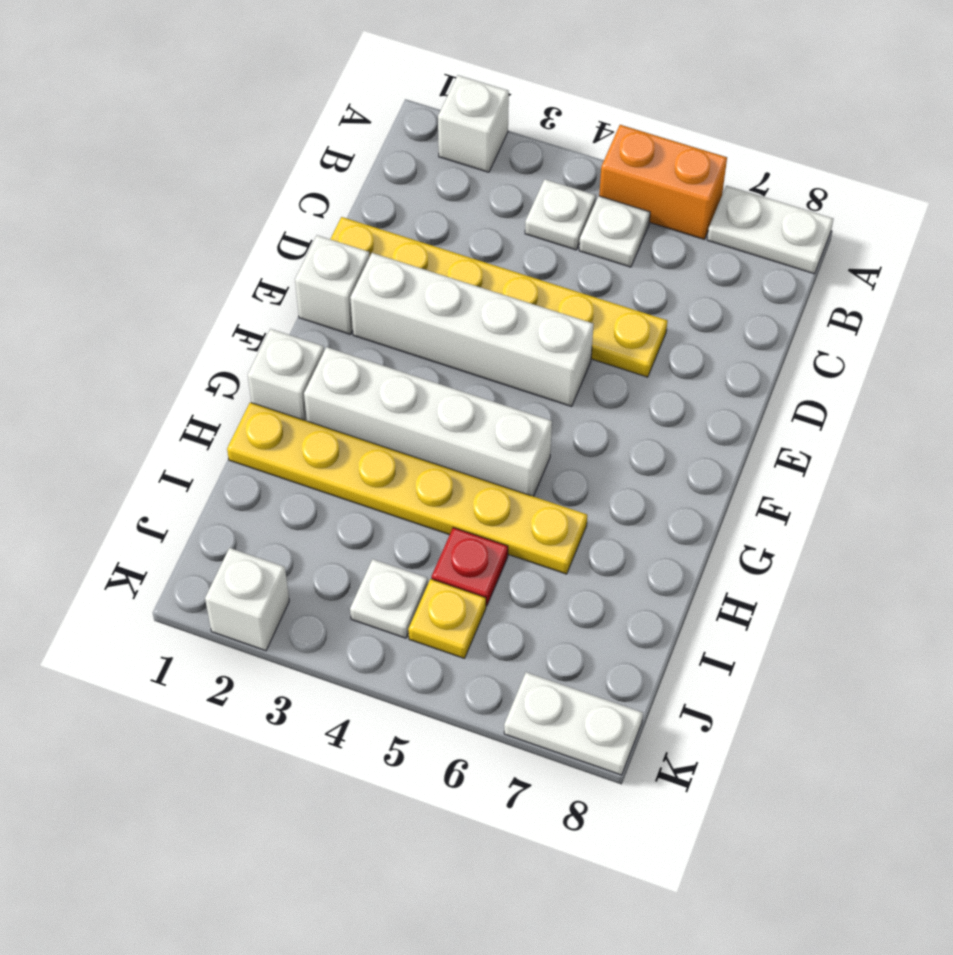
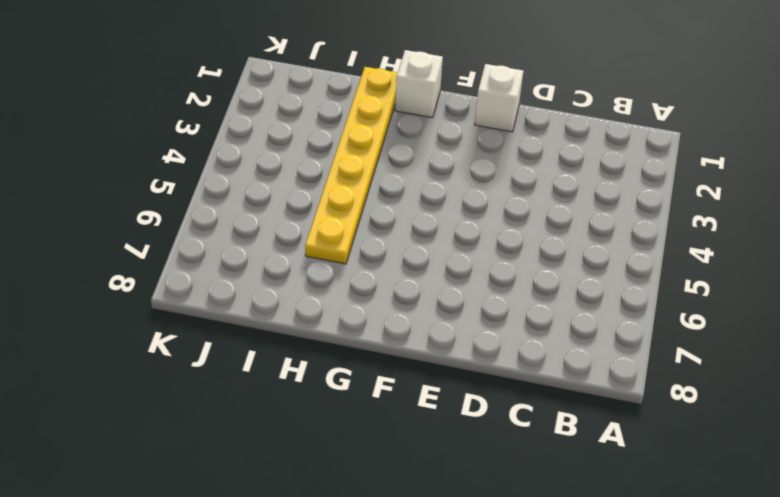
none -> white brick A2 level 1
none -> orange brick A5:A6 level 1
none -> white plate A7:A8 level 1

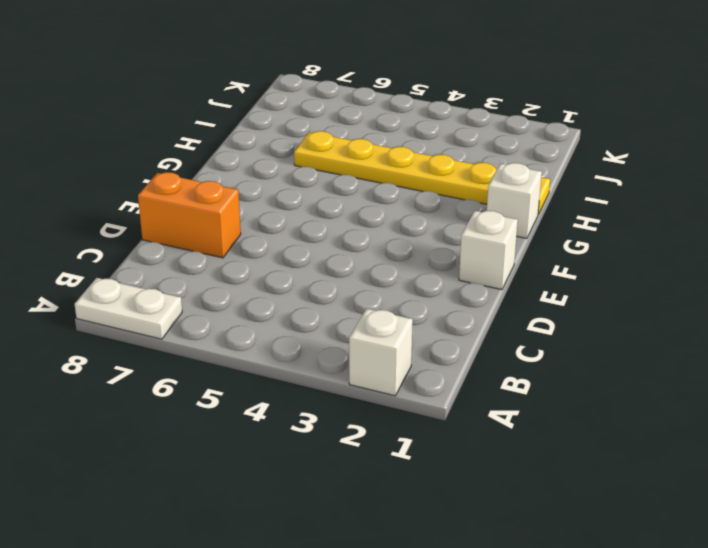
orange brick D7:D8 level 1 -> orange brick A5:A6 level 1
none -> white plate B4 level 1
none -> white plate B5 level 1
none -> yellow plate D1:D6 level 1

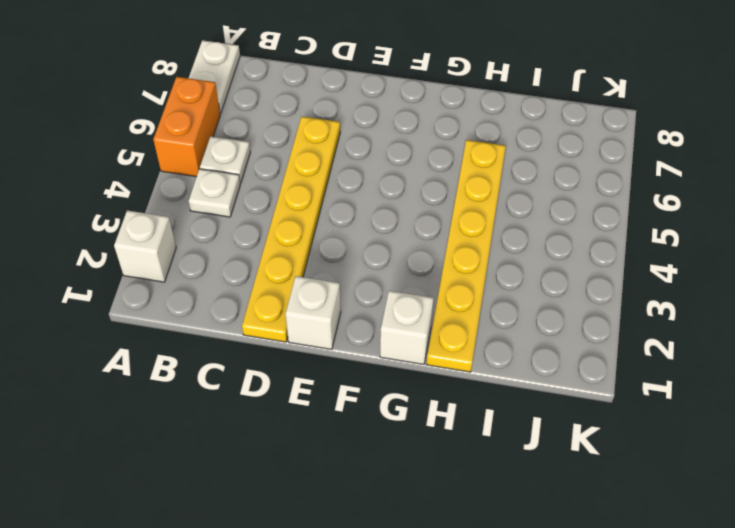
none -> white brick E2:E5 level 1
none -> white brick G2:G5 level 1
none -> red plate I5 level 1

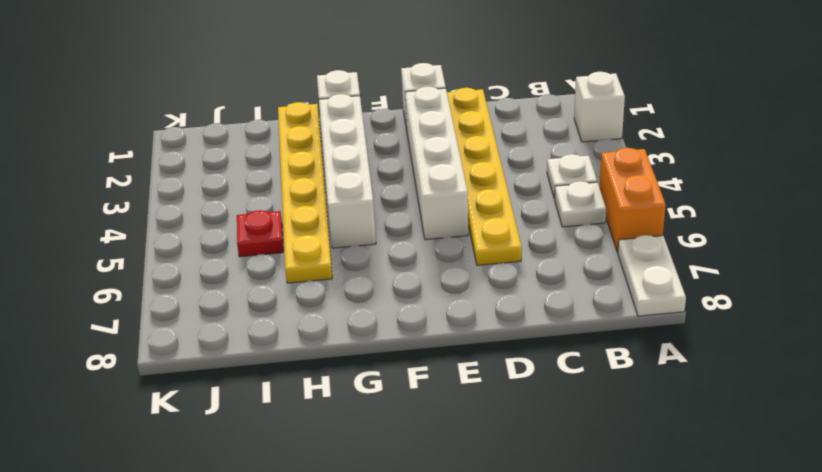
none -> white plate J4 level 1
none -> yellow plate J5 level 1
none -> white brick K2 level 1

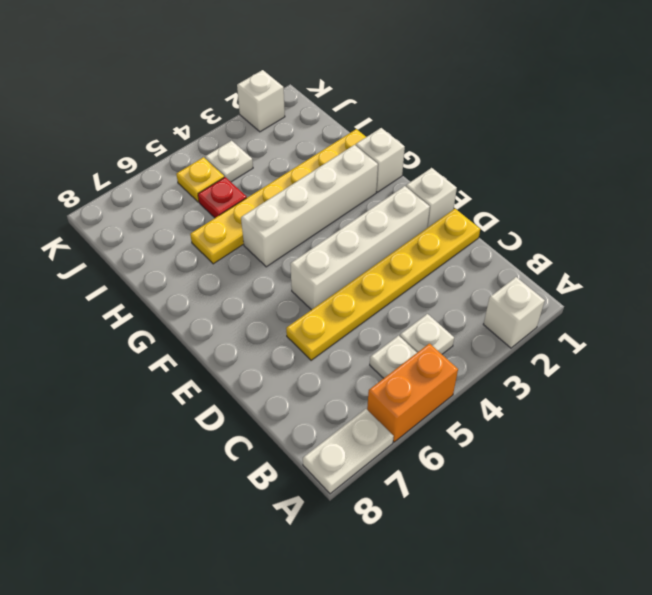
none -> white plate K7:K8 level 1

